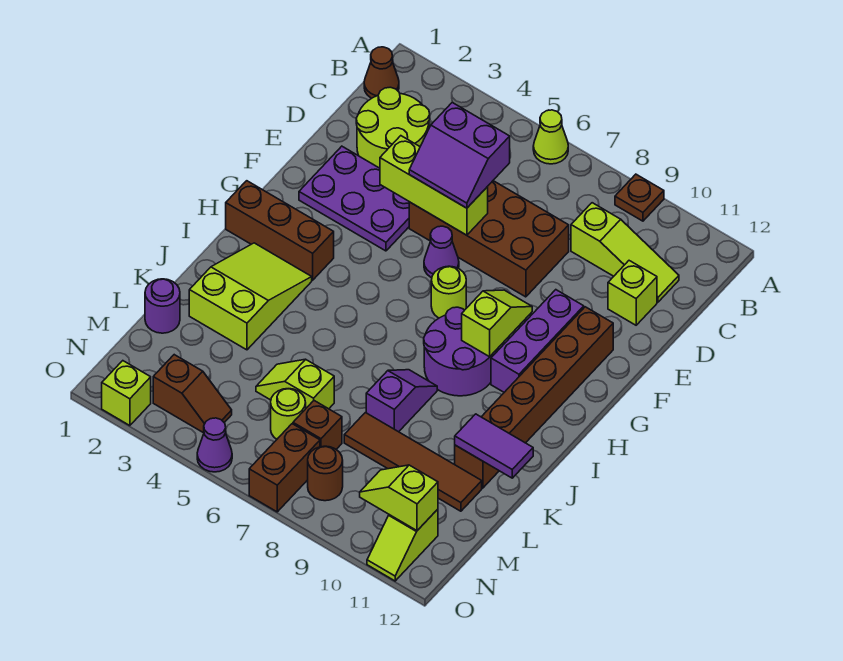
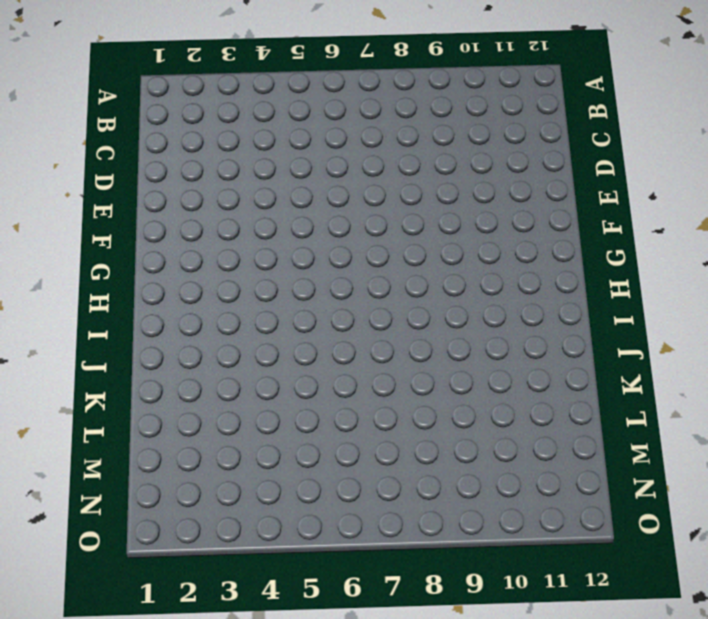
none -> lime cone A6 level 1
none -> brown plate A9 level 1
none -> brown cone B1 level 1
none -> lime round brick C2:D3 level 1

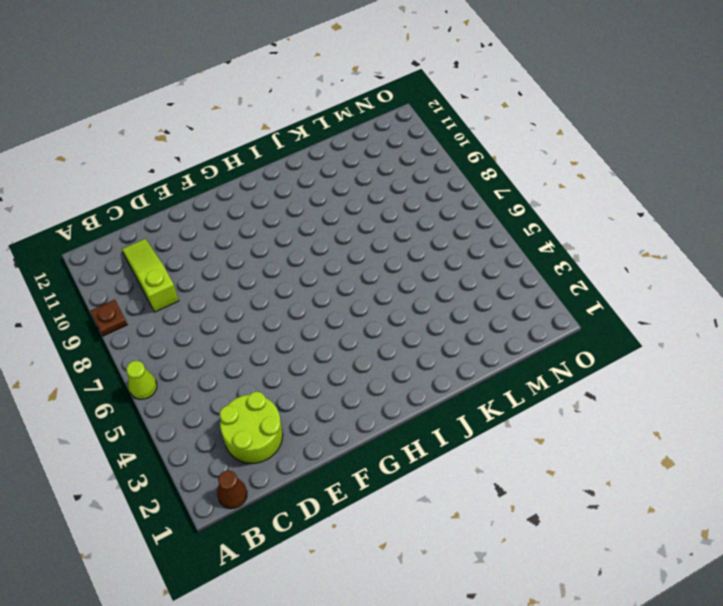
none -> brown brick D5:E8 level 1
none -> lime brick D11 level 1
none -> purple plate E2:F4 level 1
none -> purple cone F6 level 1

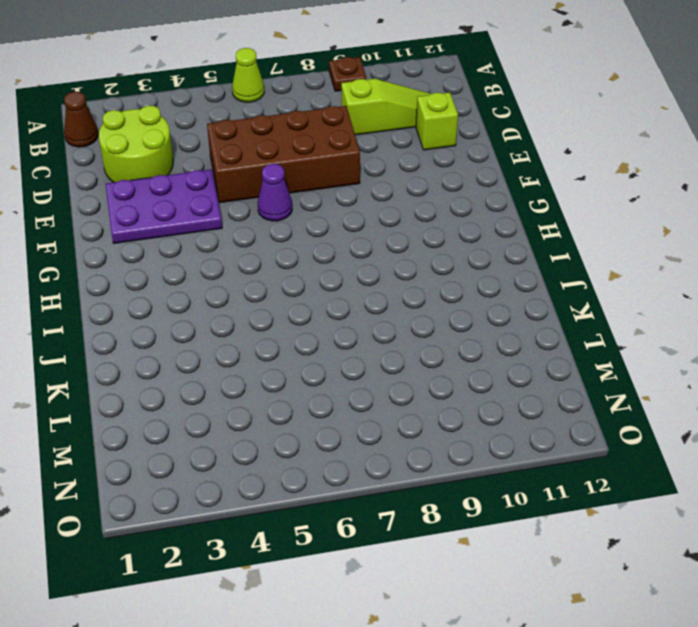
none -> purple brick F10:H10 level 1
none -> brown brick F11:K11 level 1
none -> lime round brick G7 level 1
none -> brown brick H1:H3 level 1

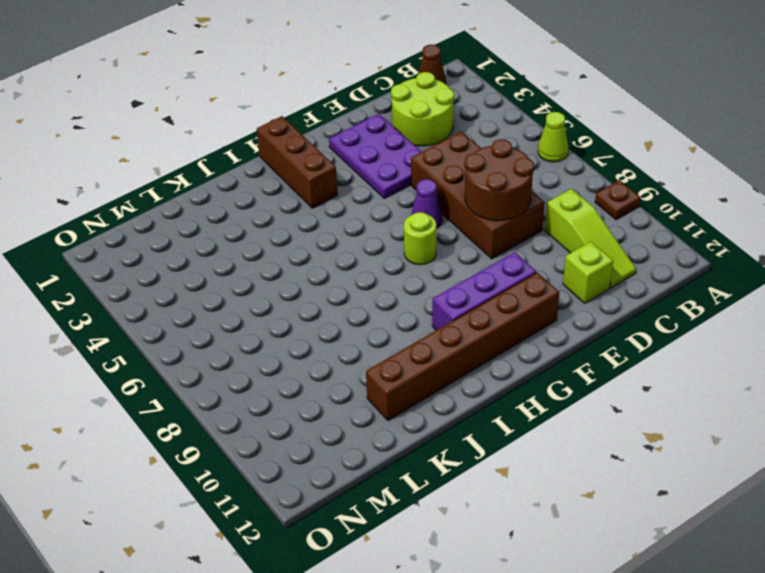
brown round brick D7:E8 level 2 -> none
none -> purple round brick H8:I9 level 1
none -> lime slope I2:K3 level 1 top K
none -> purple slope J8:K8 level 1 top K
none -> purple round brick L1 level 1

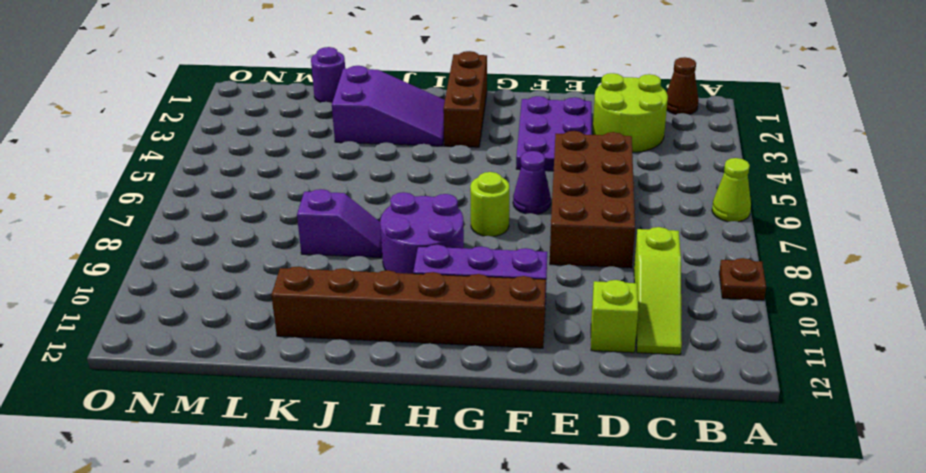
purple slope I2:K3 level 1 top K -> lime slope I2:K3 level 1 top K
none -> lime slope L5:L6 level 1 top 6
none -> brown tile L8:L11 level 1
none -> lime round brick M6 level 1
none -> brown brick M7 level 1

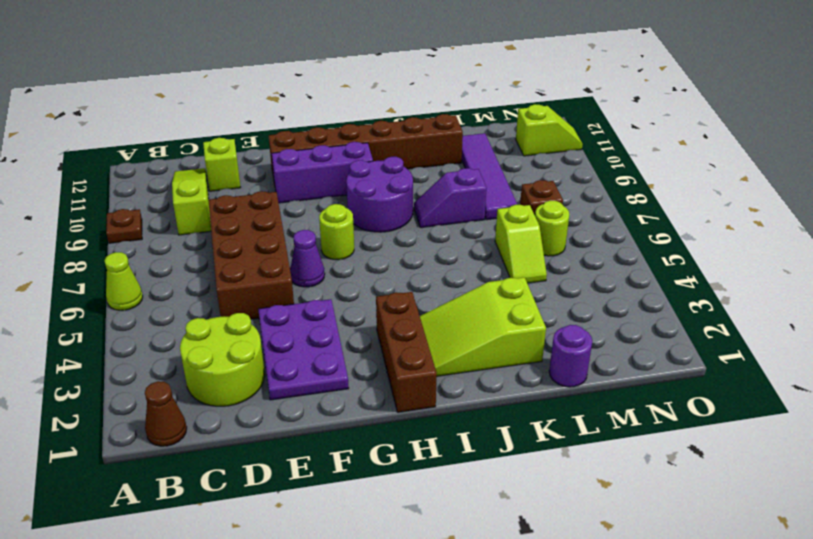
purple tile L8:L11 level 1 -> brown tile L8:L11 level 1
none -> brown slope N3:N4 level 1 top 3
none -> brown brick N7:O7 level 1
none -> brown round brick N8 level 1
none -> lime brick O2 level 1

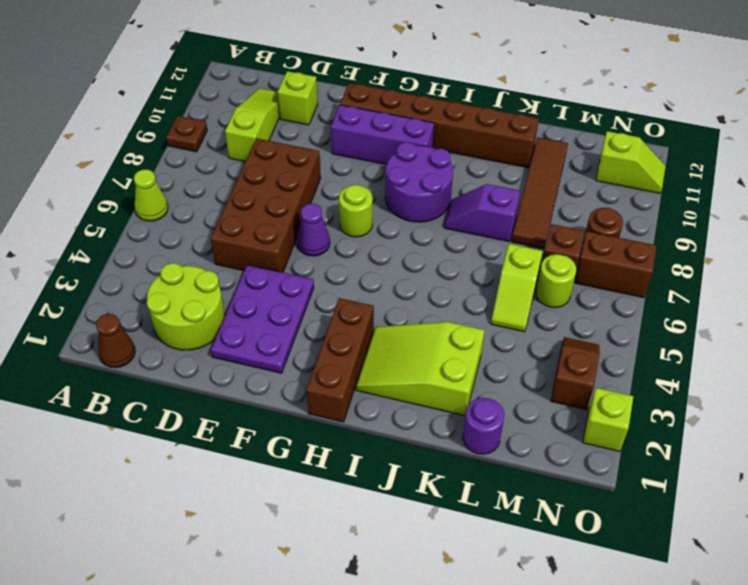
none -> purple cone O5 level 1
none -> lime brick E4:E6 level 2
none -> lime slope G9:H9 level 2 top H
none -> purple tile K11:K12 level 2

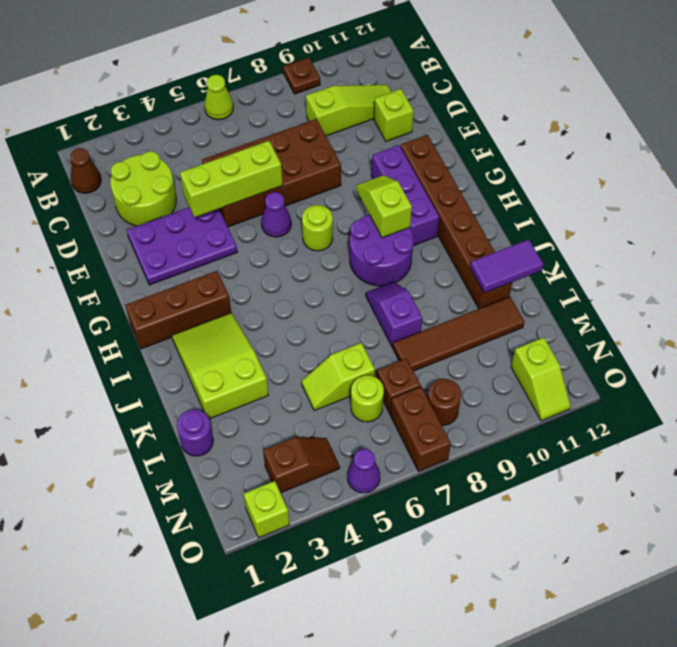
none -> lime slope N10:N11 level 2 top 11
none -> purple slope D5:E6 level 3 top D

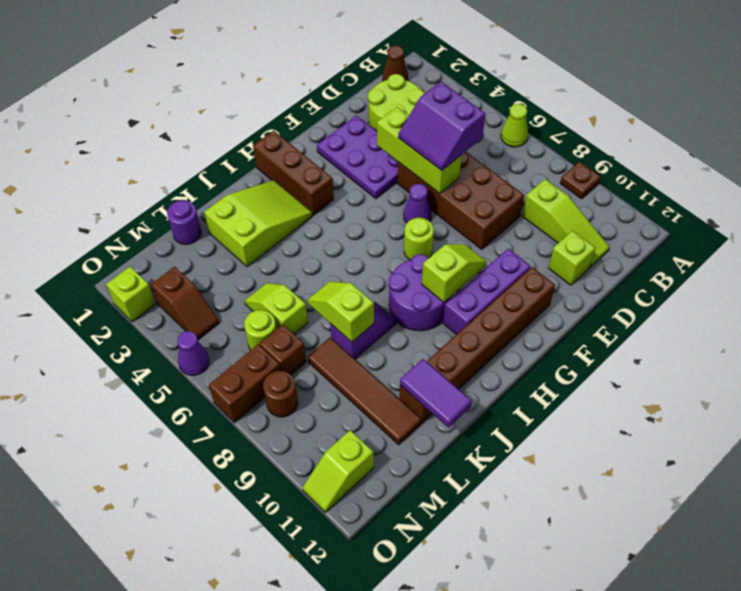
lime slope K7:K8 level 2 top 8 -> lime slope N10:N11 level 2 top 11

